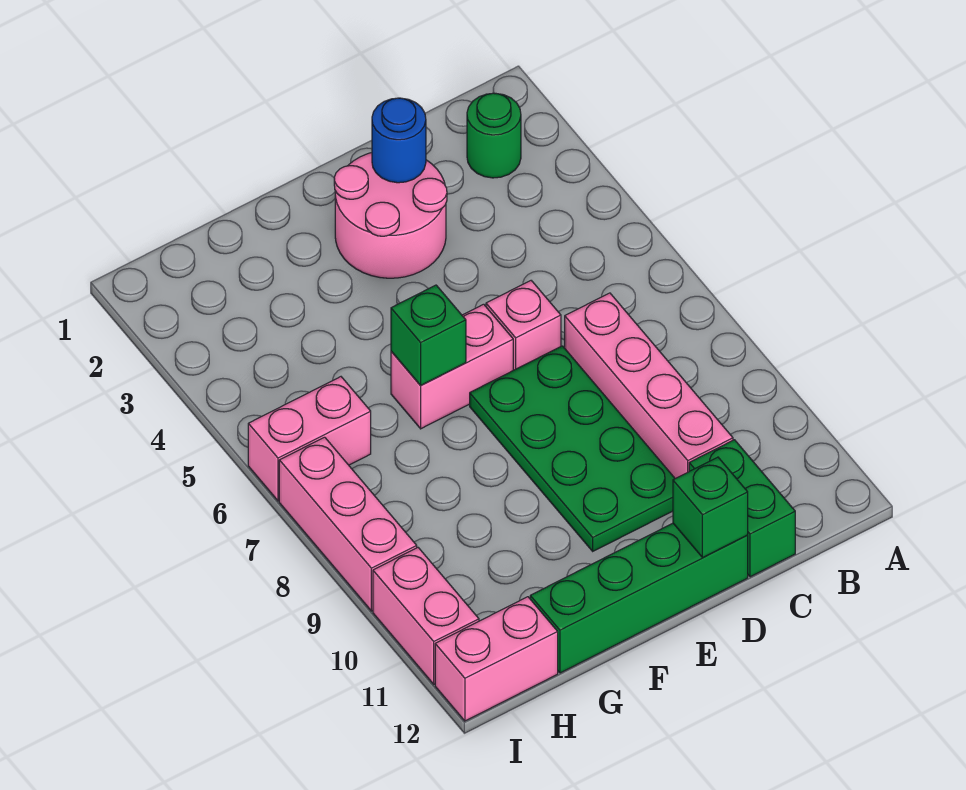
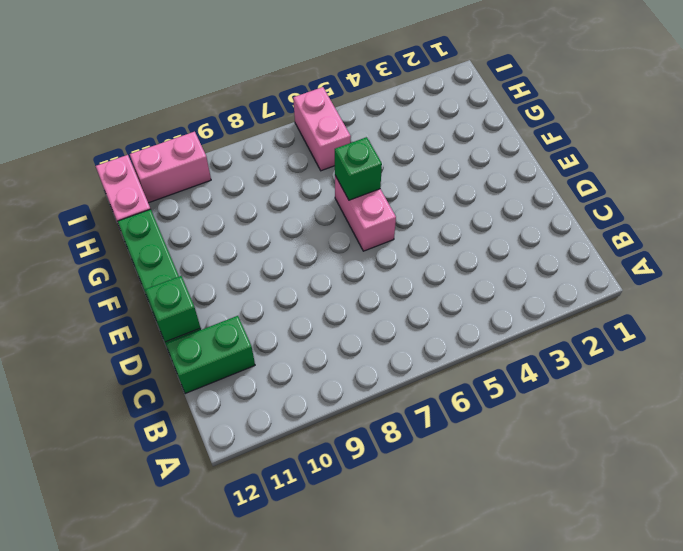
none -> green round brick B2 level 1
none -> pink brick C7:C10 level 1
none -> pink round brick D2:E3 level 1

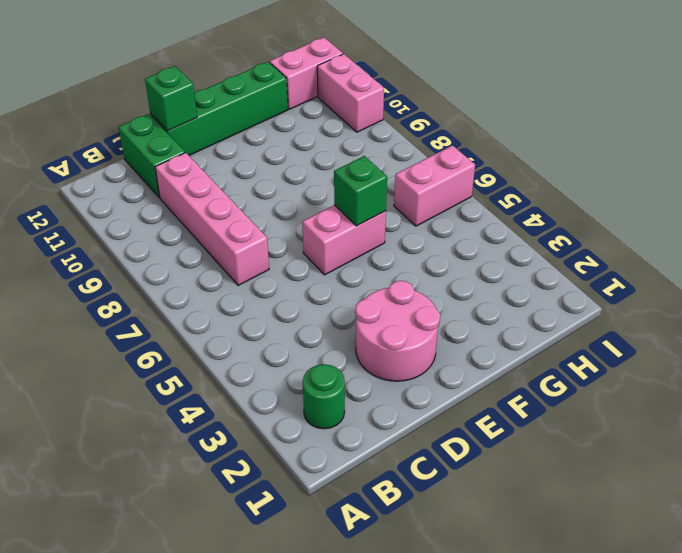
none -> pink brick D6 level 1
none -> green plate D7:E10 level 1
none -> pink brick I7:I9 level 1

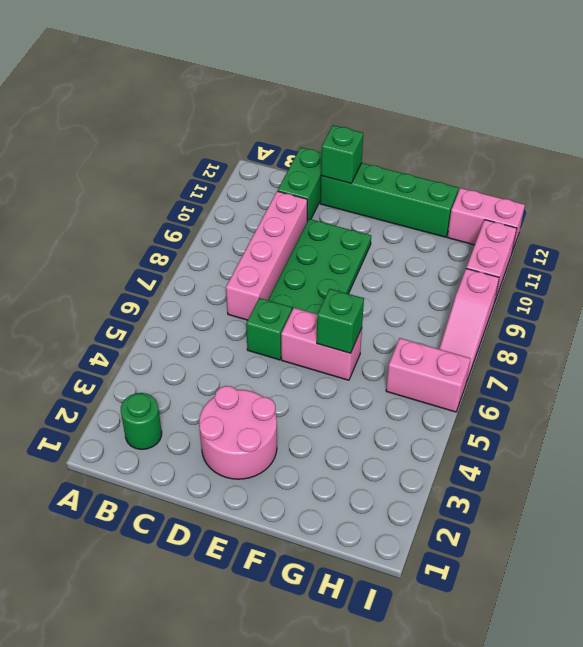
green brick D6 level 1 -> pink brick D6 level 1
pink slope I7:I9 level 1 top 9 -> pink brick I7:I9 level 1
none -> blue round brick D2 level 2

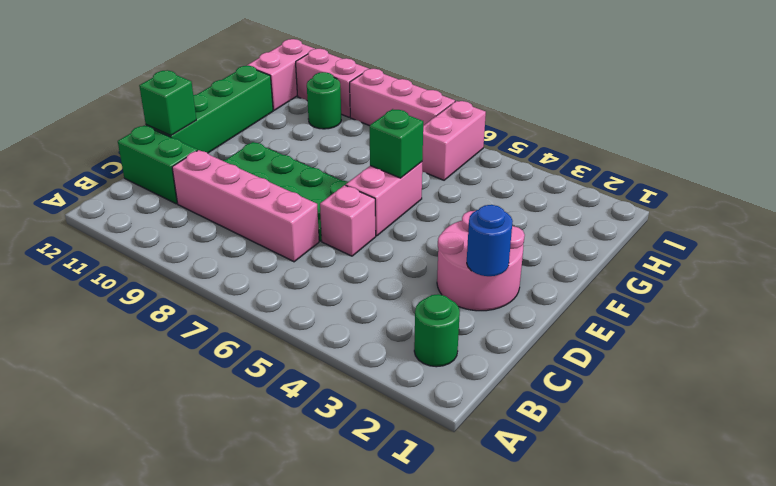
green round brick H10 level 1 -> none

